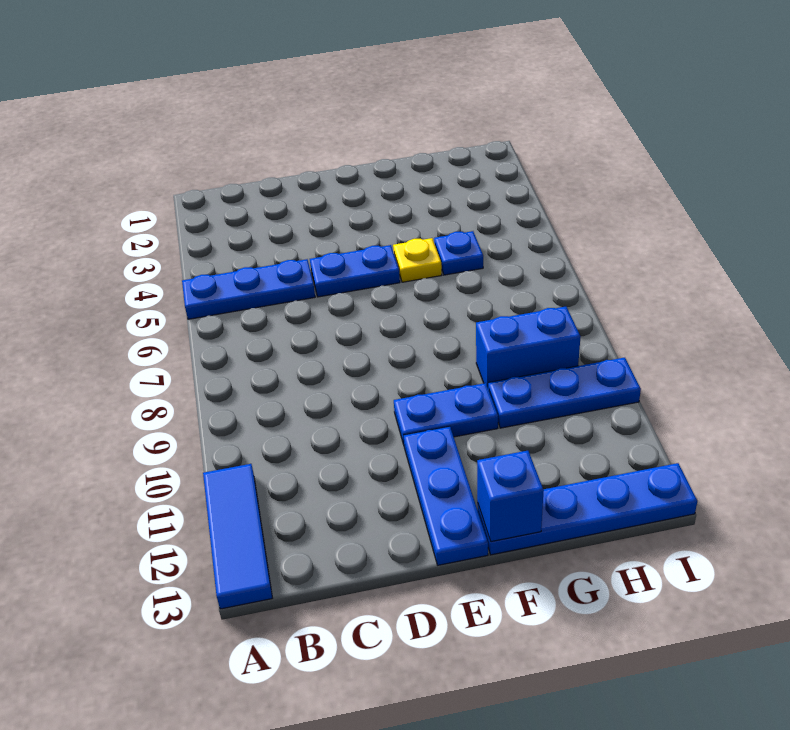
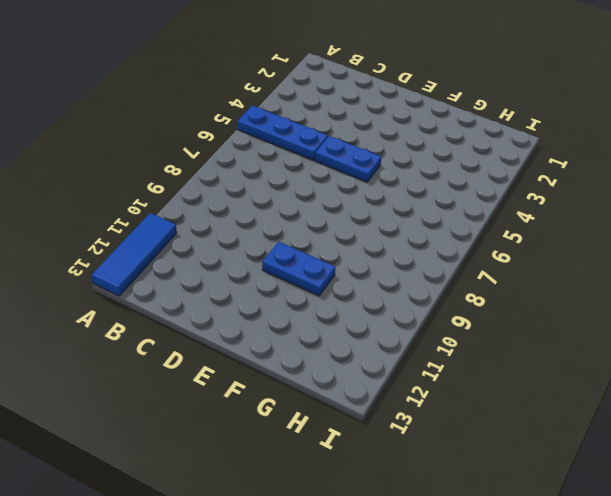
none -> blue plate E11:E13 level 1
none -> yellow plate F5 level 1

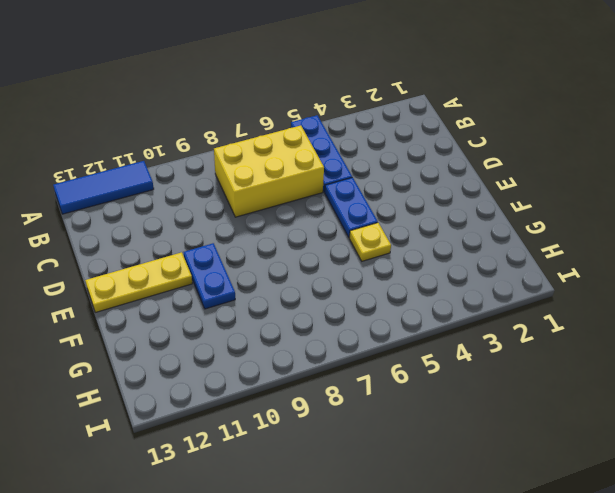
yellow brick B6:C8 level 1 -> none
yellow plate E11:E13 level 1 -> blue plate E11:E13 level 1
none -> blue plate F13:I13 level 1
none -> blue plate G5 level 1

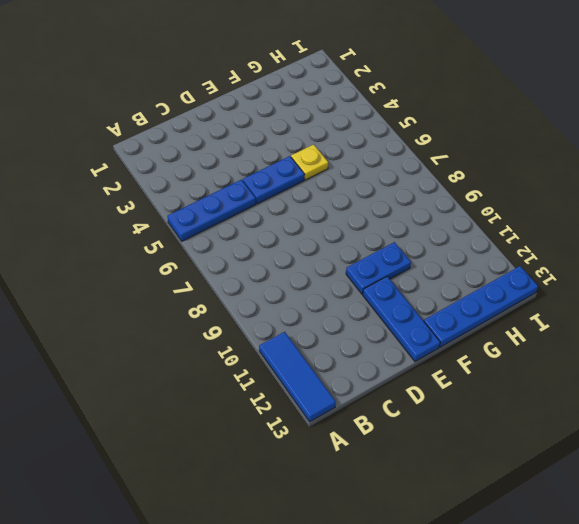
none -> blue plate G5 level 1
none -> blue brick G9:H9 level 1

